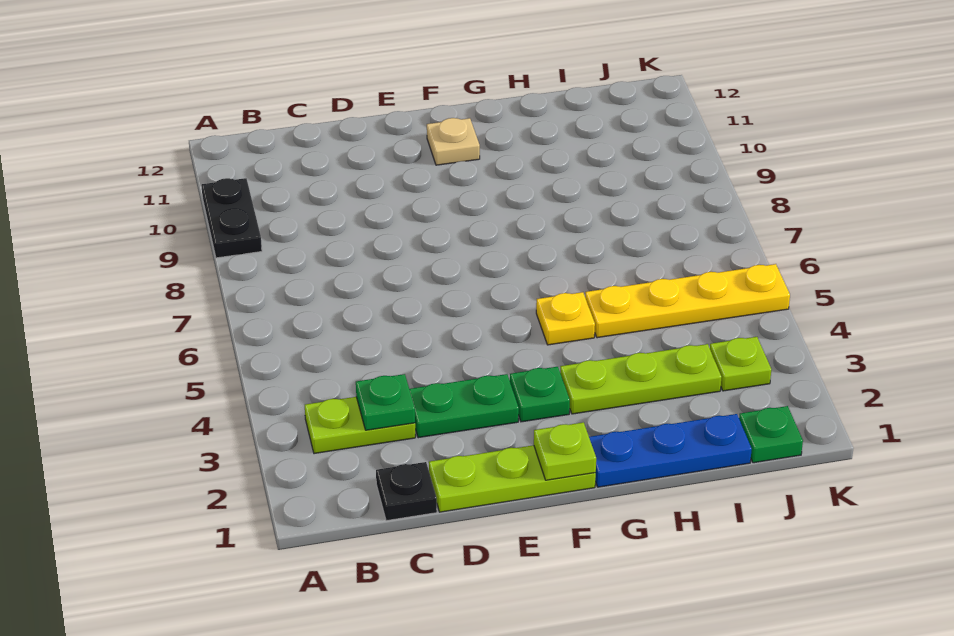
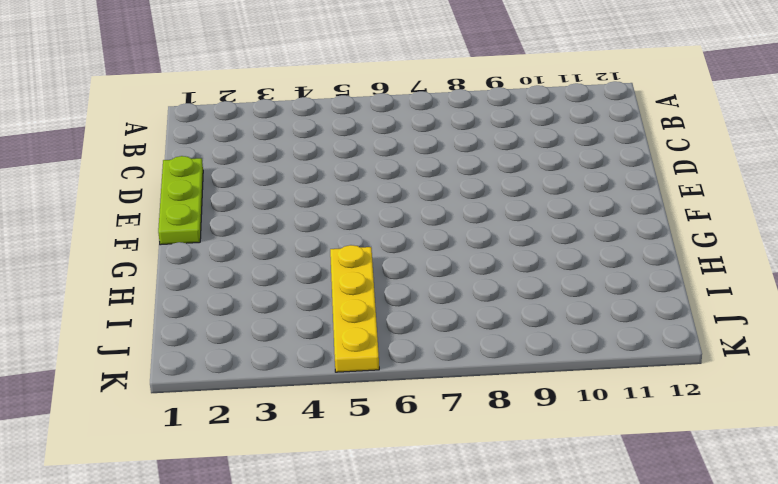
none -> black plate A9:A10 level 1
none -> lime plate B3:C3 level 1
none -> black plate C1 level 1

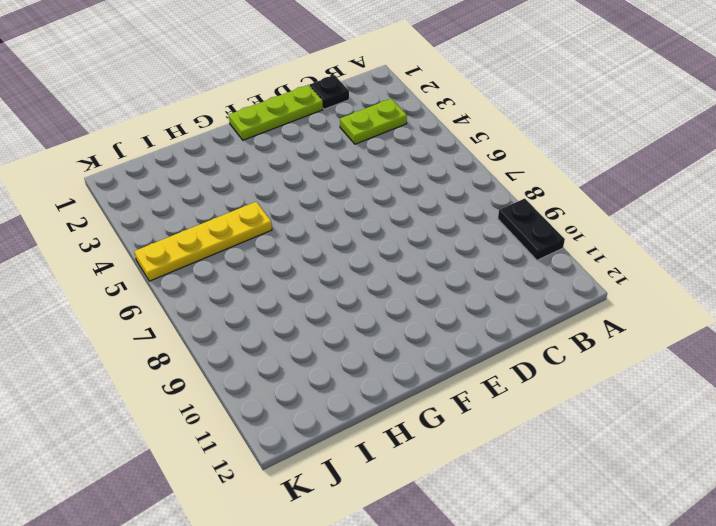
none -> green plate D3:E3 level 1
none -> green plate F3 level 1
none -> tan plate F11 level 1

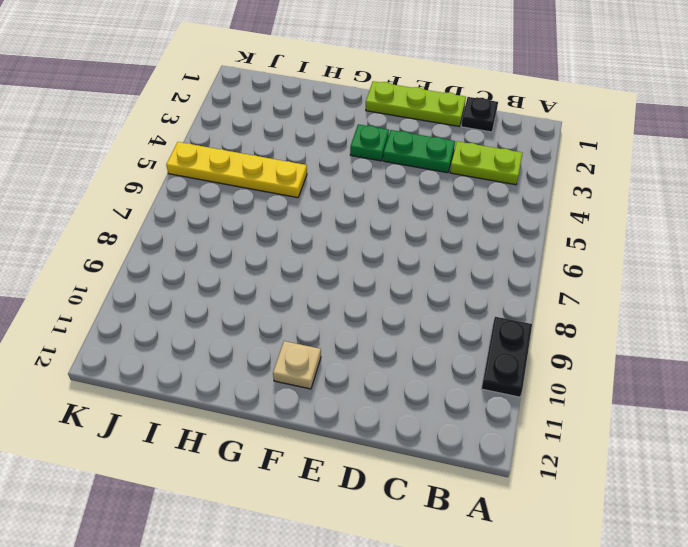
none -> blue plate G1:I1 level 1
none -> lime plate G3:I3 level 1
none -> yellow plate G5 level 1

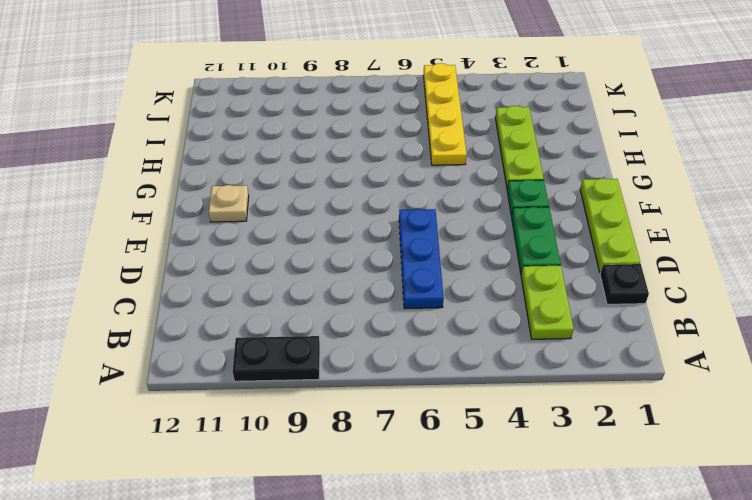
blue plate C6:E6 level 1 -> blue plate G1:I1 level 1
none -> yellow plate G5 level 1
none -> green plate J1 level 1
none -> lime plate J3 level 1

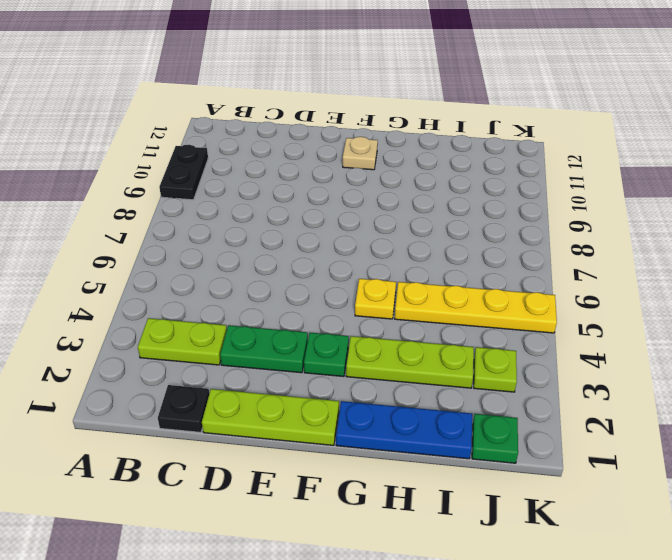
none -> green plate C3 level 2
none -> lime plate F1 level 2

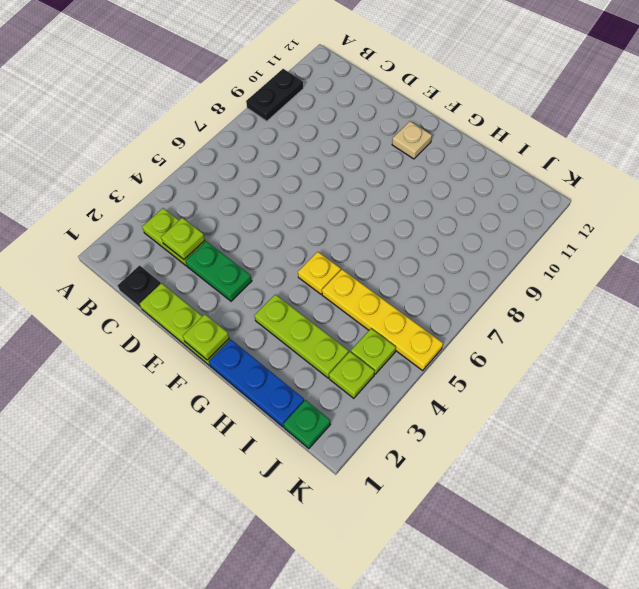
lime plate C3 level 2 -> green plate C3 level 2
lime plate J4 level 1 -> none
none -> green plate F3 level 1

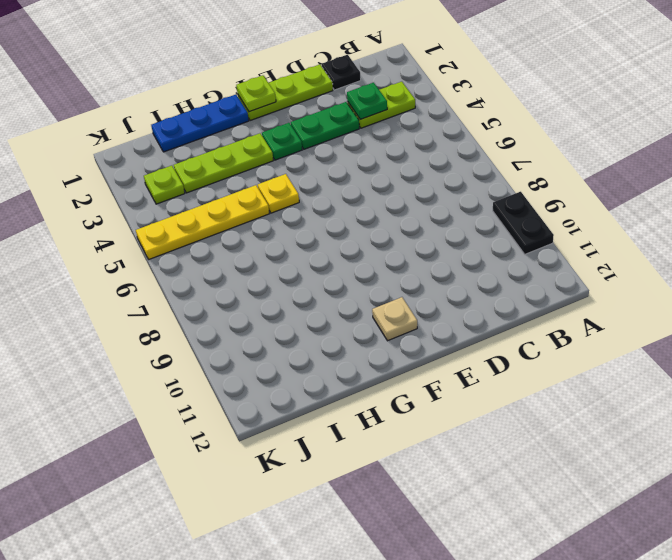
none -> green plate J1 level 1

